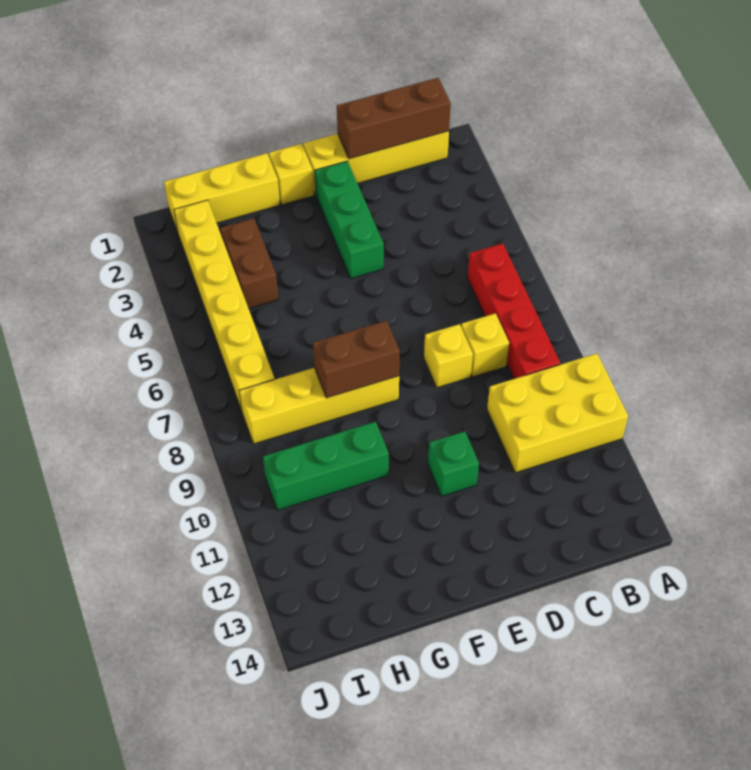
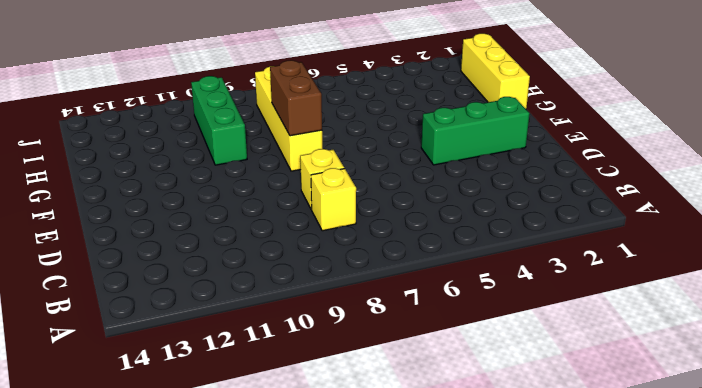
none -> yellow brick A10:C11 level 1
none -> yellow brick B1:E1 level 1
none -> red brick B6:B9 level 1

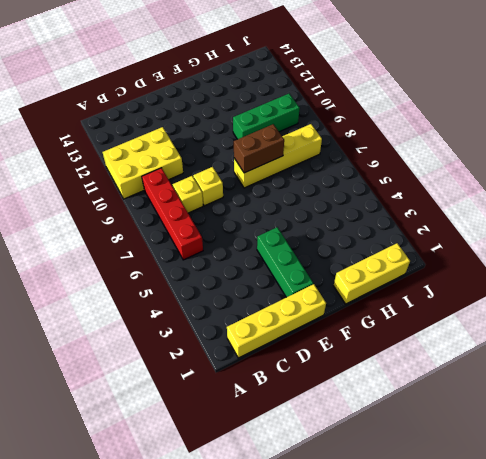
none -> green brick E11 level 1
none -> yellow brick F1 level 1
none -> brown brick H3:H4 level 1

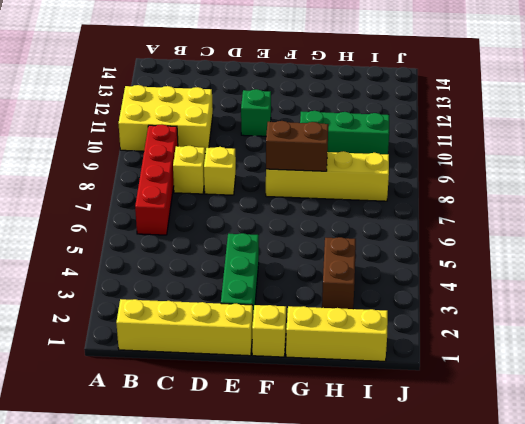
none -> yellow brick I2:I7 level 1
none -> brown brick B1:D1 level 2

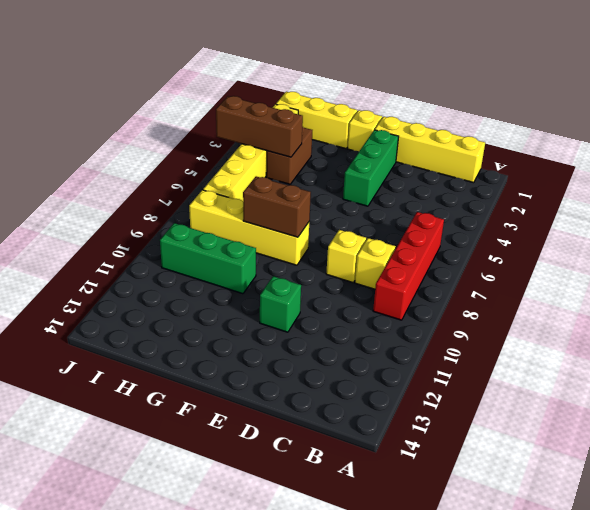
brown brick H4:J4 level 2 -> brown brick B1:D1 level 2
none -> yellow brick A10:C11 level 1

